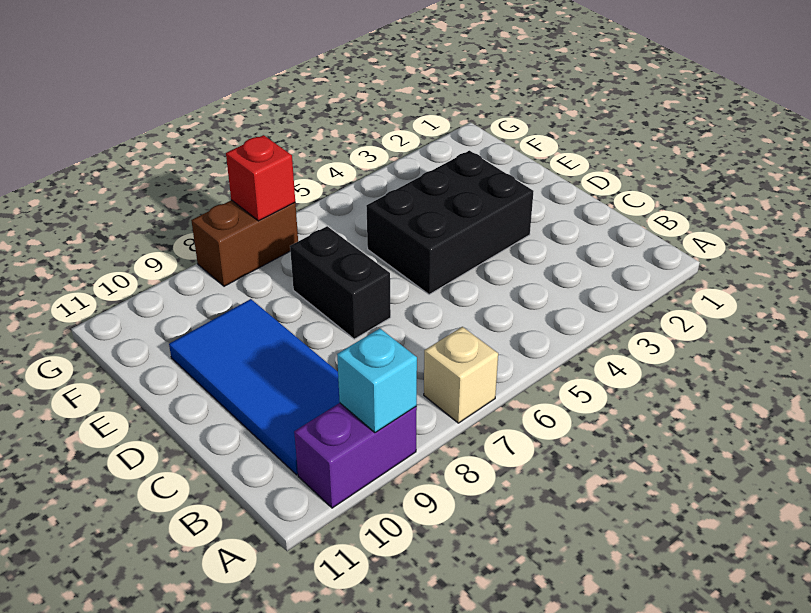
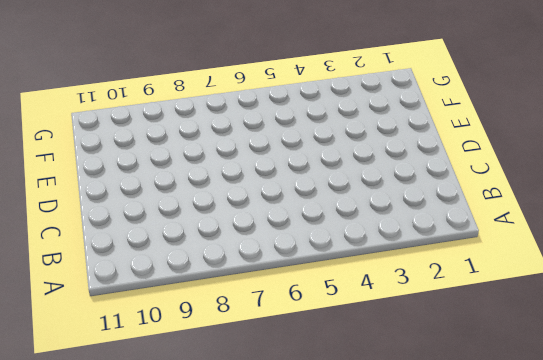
none -> tan brick A7 level 1
none -> purple brick A9:A10 level 1

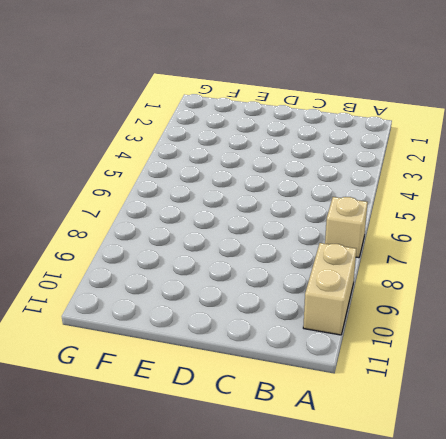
tan brick A9:A10 level 1 -> purple brick A9:A10 level 1
none -> blue tile B9:E10 level 1
none -> black brick D3:E5 level 1

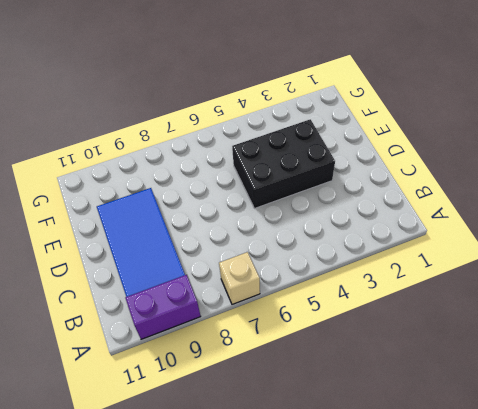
none -> black brick D7:E7 level 1
none -> brown brick G7:G8 level 1

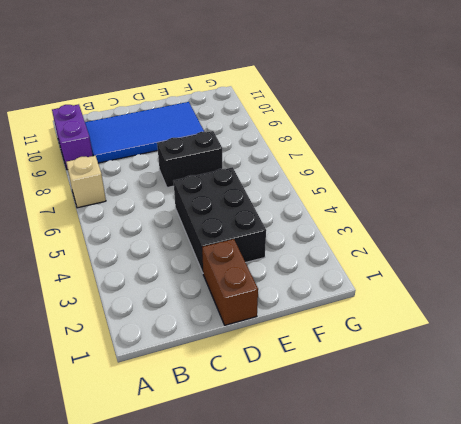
brown brick D1:D2 level 1 -> brown brick G7:G8 level 1
none -> cyan brick A9 level 2
none -> red brick G7 level 2

